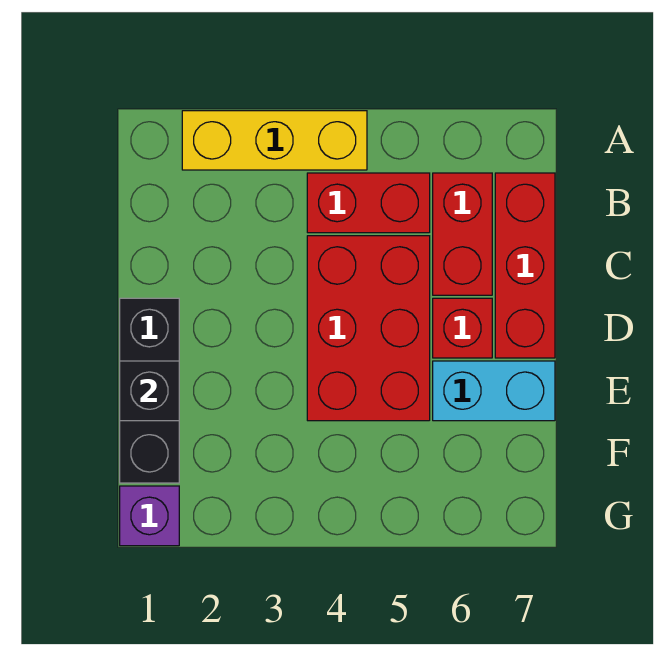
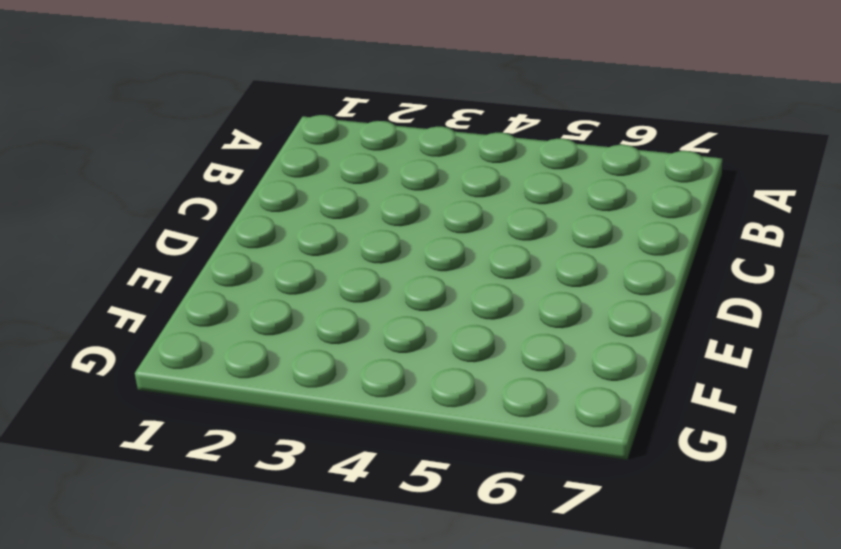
none -> yellow brick A2:A4 level 1
none -> red brick B4:B5 level 1

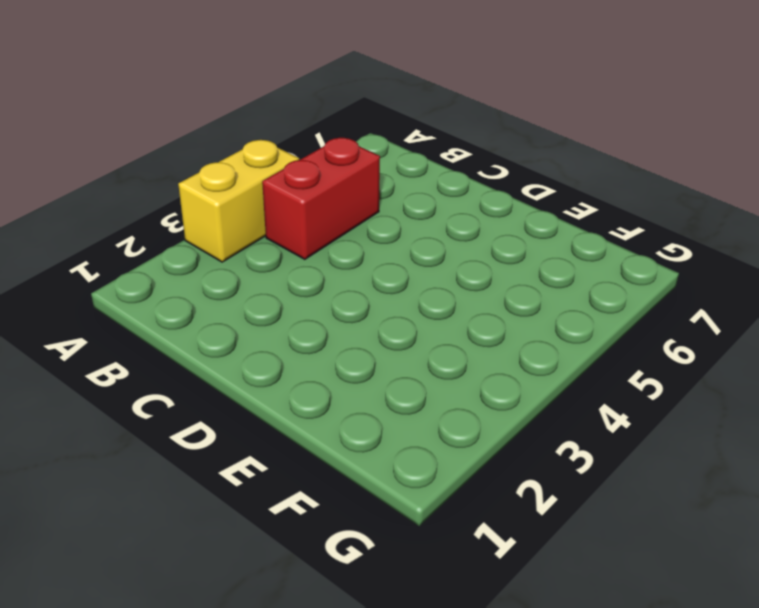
yellow brick A3:A4 level 1 -> yellow brick A2:A4 level 1
none -> red brick B6:C6 level 1
none -> red brick B7:D7 level 1

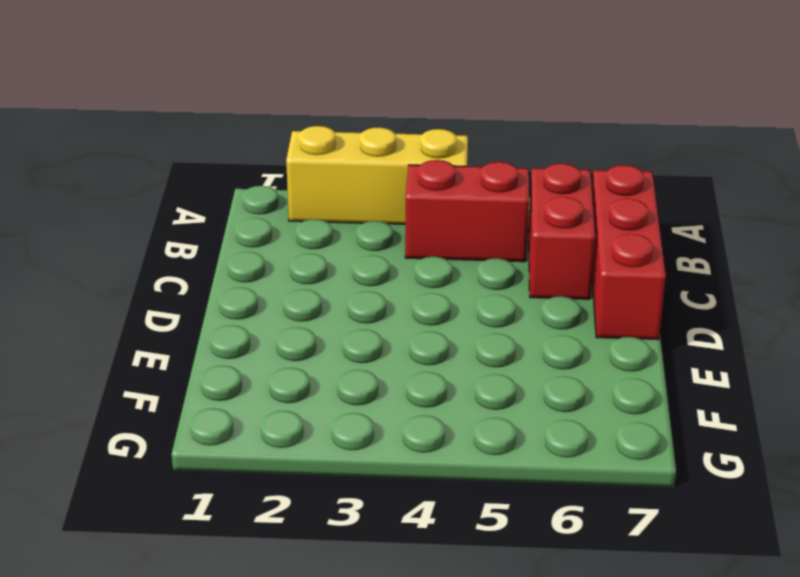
none -> red brick C4:E5 level 1
none -> black brick D1:F1 level 1

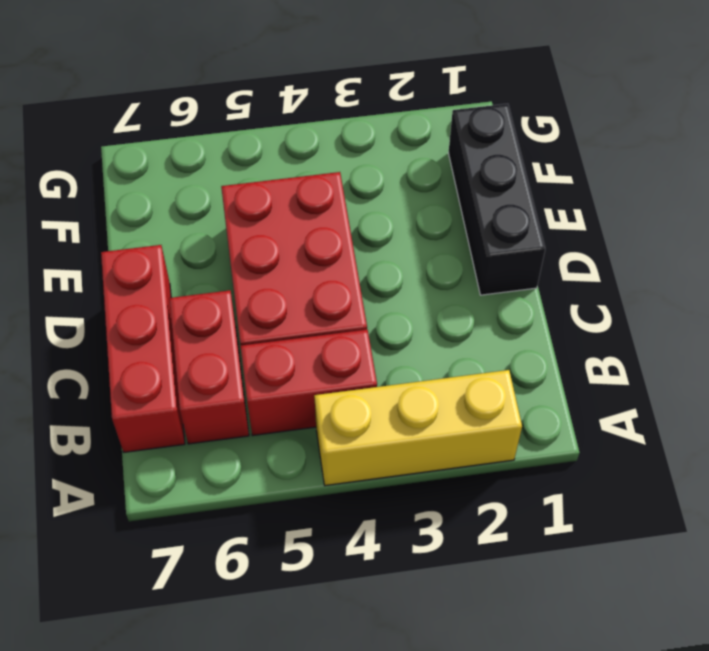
none -> red brick D6 level 1
none -> cyan brick E6:E7 level 1

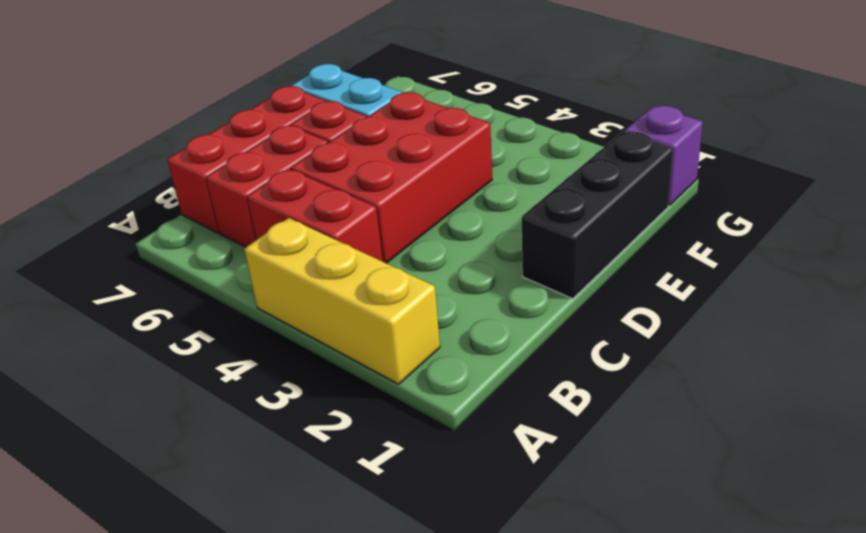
none -> black brick E1 level 2

